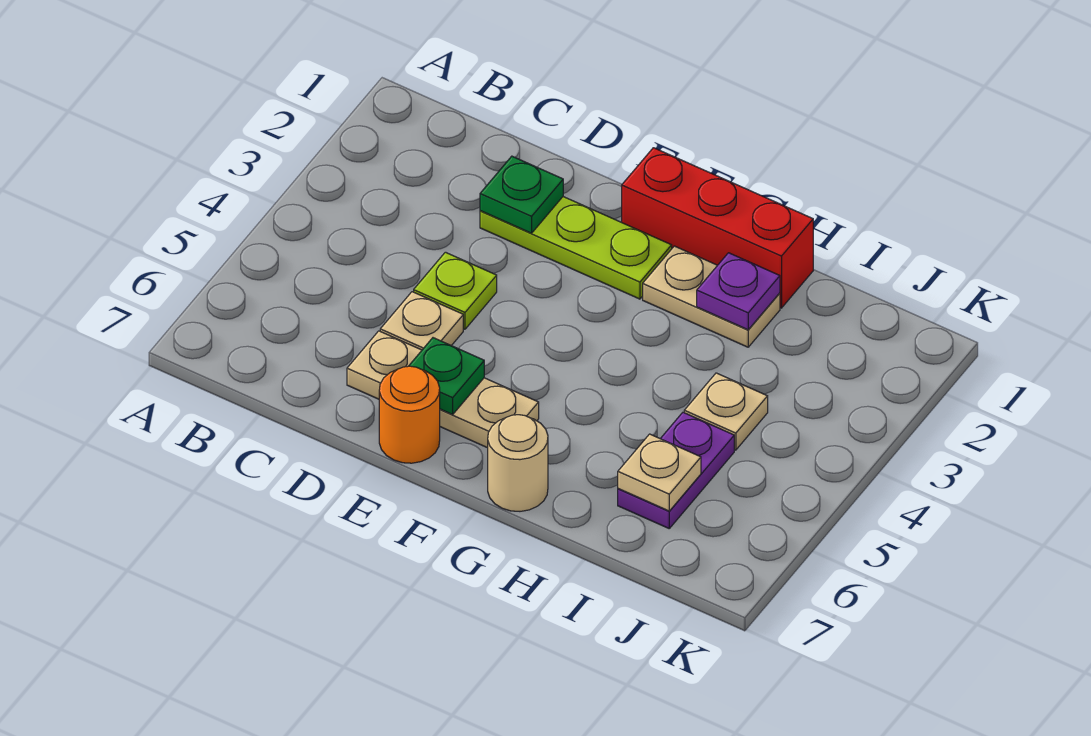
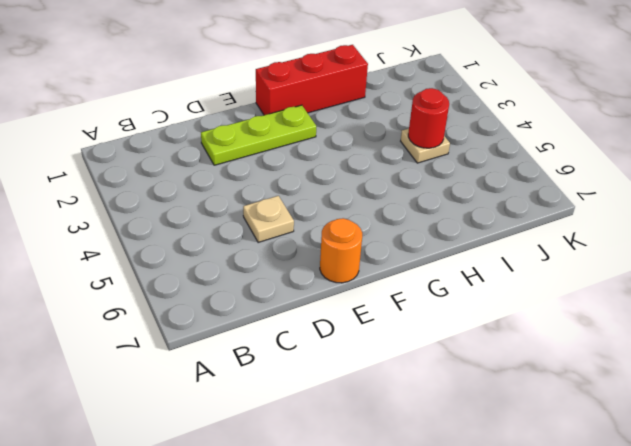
red round brick I4 level 2 -> none
none -> lime plate D4 level 1
none -> tan plate D6:F6 level 1
none -> tan plate G2:H2 level 1

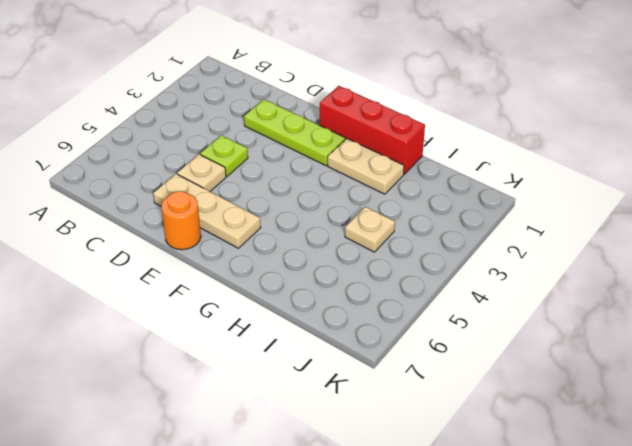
none -> tan round brick G7 level 1
none -> purple plate I5:I6 level 1
none -> green plate D2 level 2

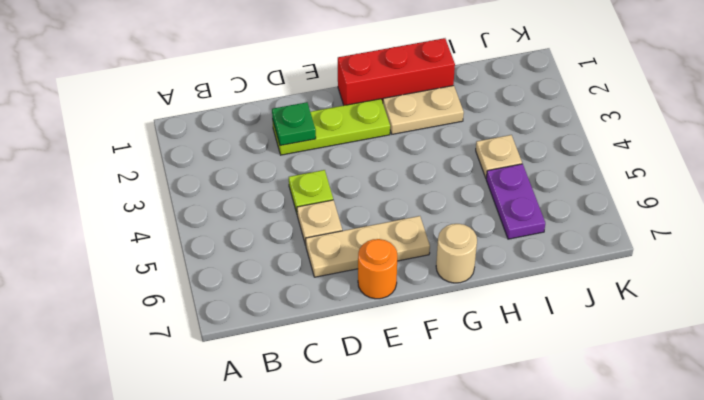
none -> green plate E6 level 2
none -> purple plate H2 level 2
none -> tan plate I6 level 2

